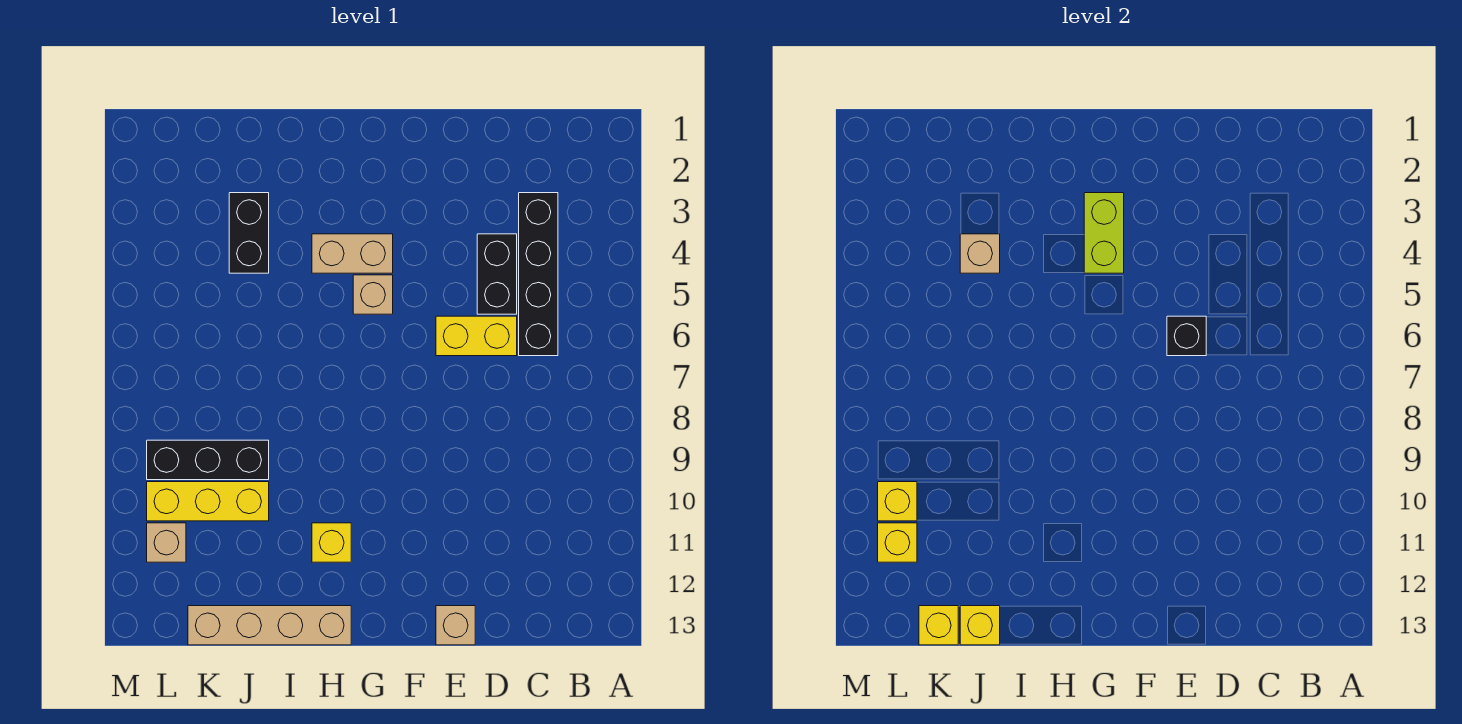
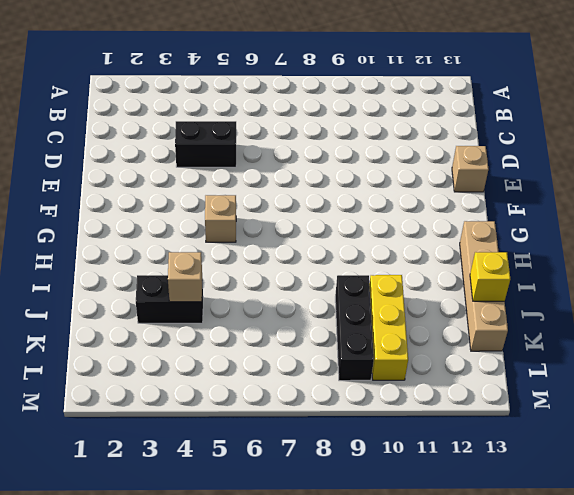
none -> black brick C3:C6 level 1
none -> yellow brick D6:E6 level 1
none -> tan brick G4:H4 level 1

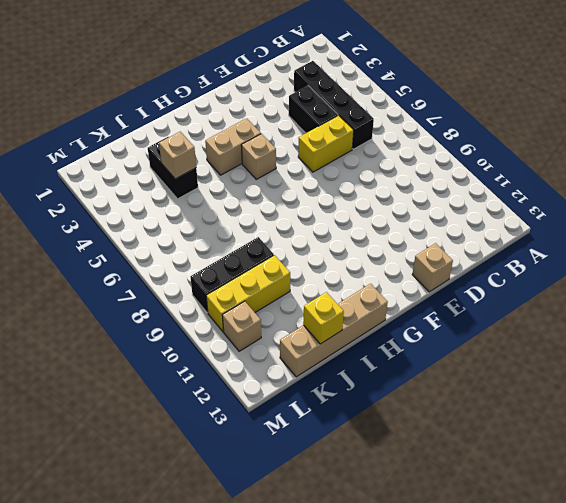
none -> yellow brick H11 level 1
none -> black brick E6 level 2
none -> lime brick G3:G4 level 2

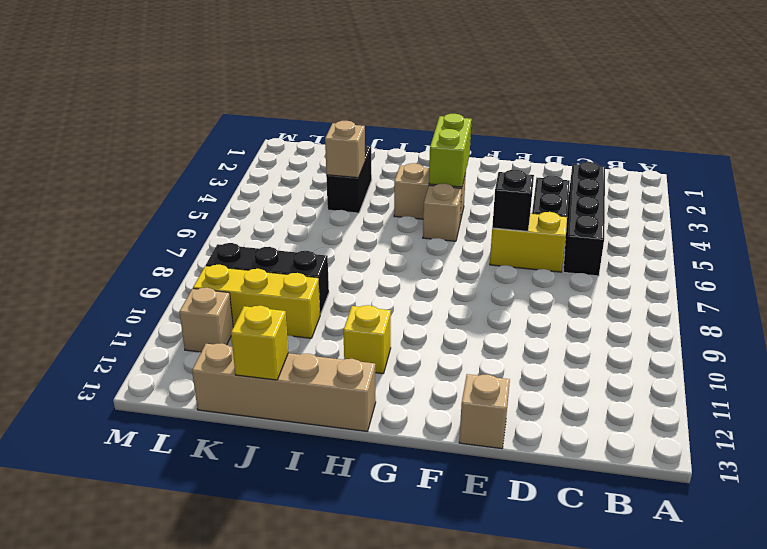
none -> yellow brick K13 level 2
none -> yellow brick L10 level 2
none -> yellow brick L11 level 2

